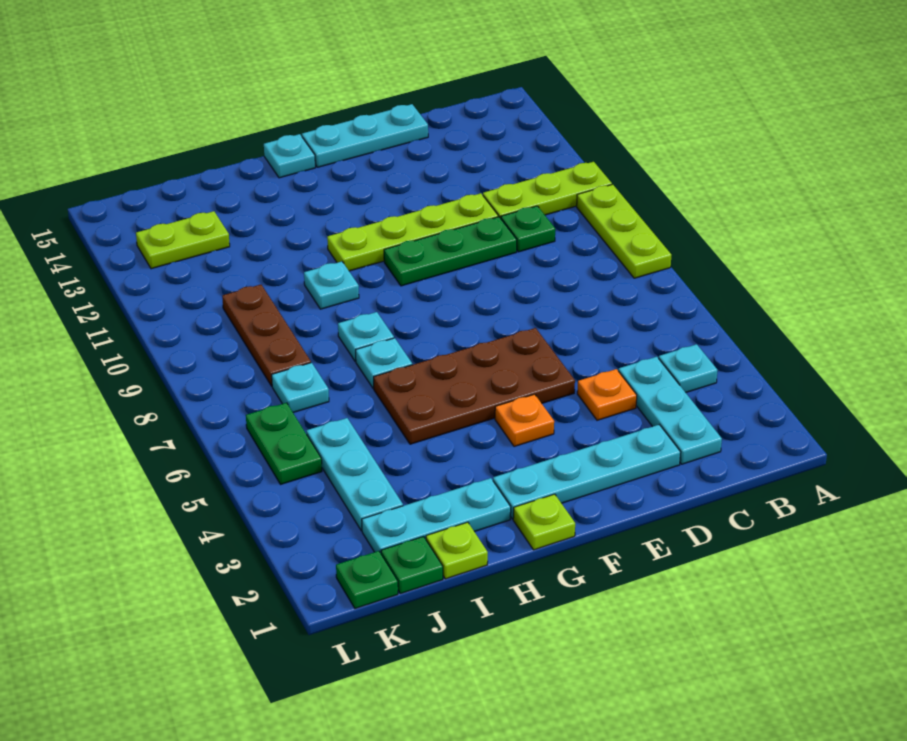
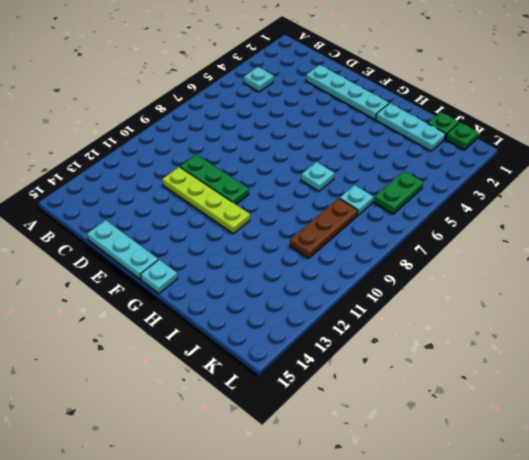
none -> lime plate A8:A10 level 1
none -> lime plate A11:C11 level 1
none -> cyan plate C2:C4 level 1

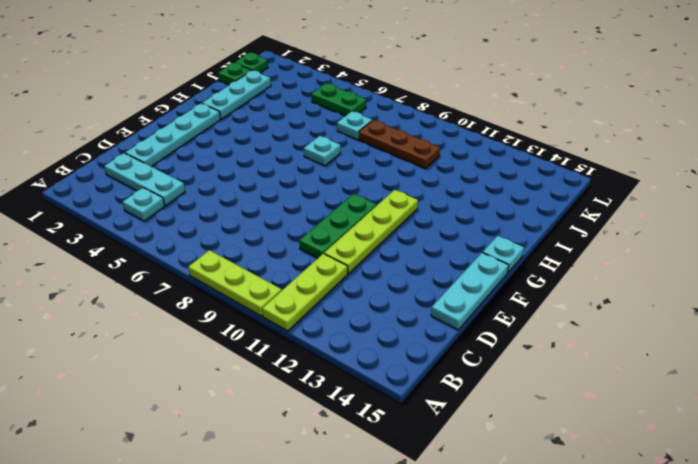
none -> green plate C10 level 1
none -> orange plate D4 level 1
none -> brown plate E5:H6 level 1

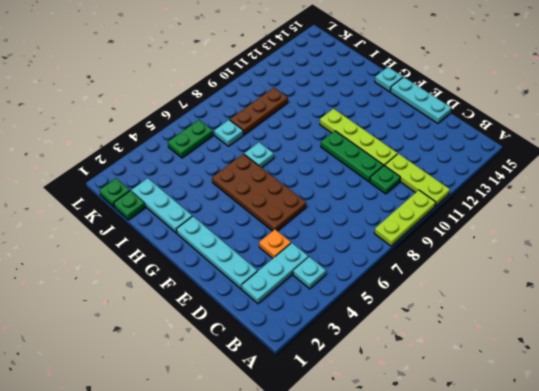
none -> orange plate F4 level 1
none -> lime plate G1 level 1
none -> cyan plate H8 level 1

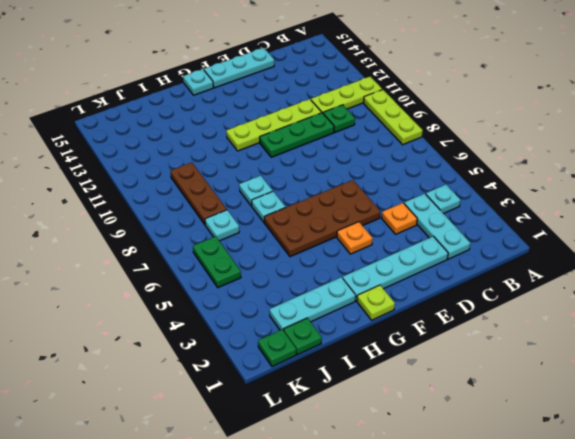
none -> cyan plate H10 level 1
none -> lime plate I1 level 1
none -> cyan plate J3:J5 level 1

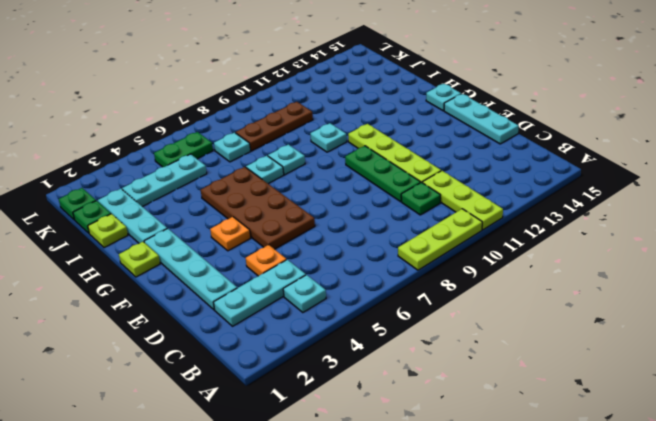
none -> lime plate J13:K13 level 1

